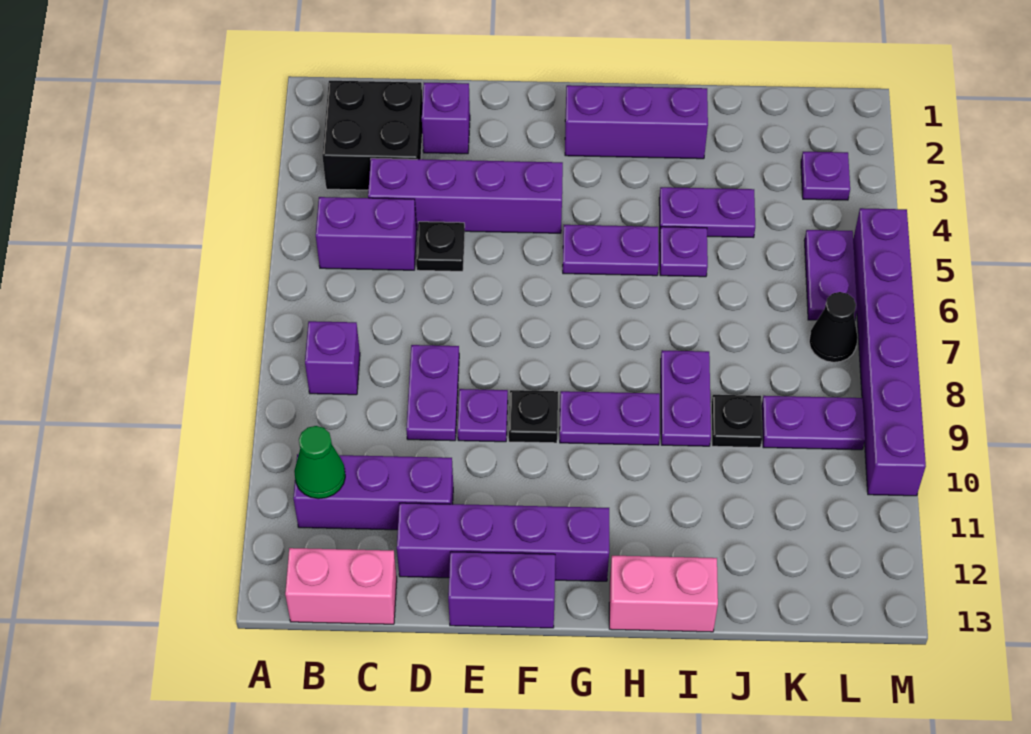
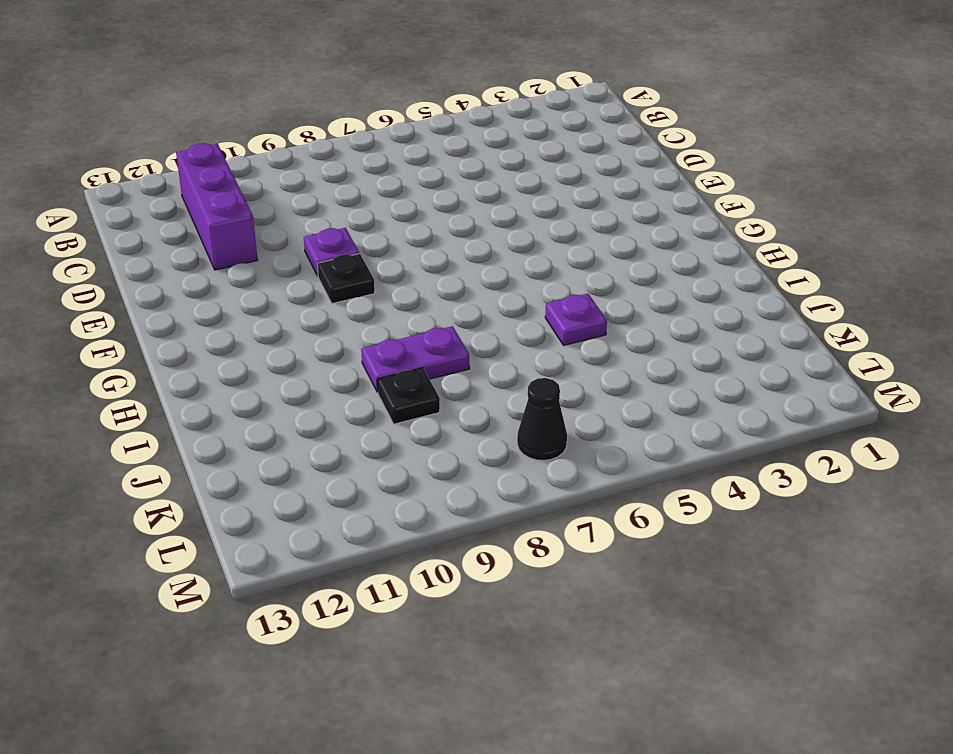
none -> black brick B2:C3 level 1
none -> purple brick B5:C5 level 1
none -> purple brick B8 level 1

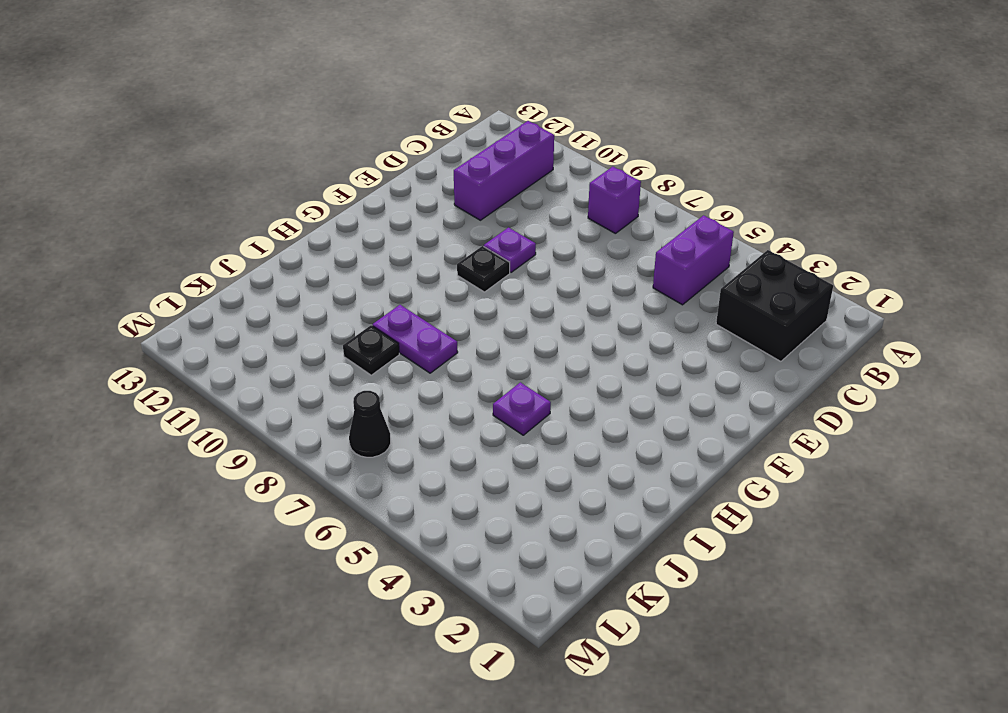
none -> pink brick B13:C13 level 1
none -> purple brick C4:F4 level 1
none -> purple brick D2 level 1

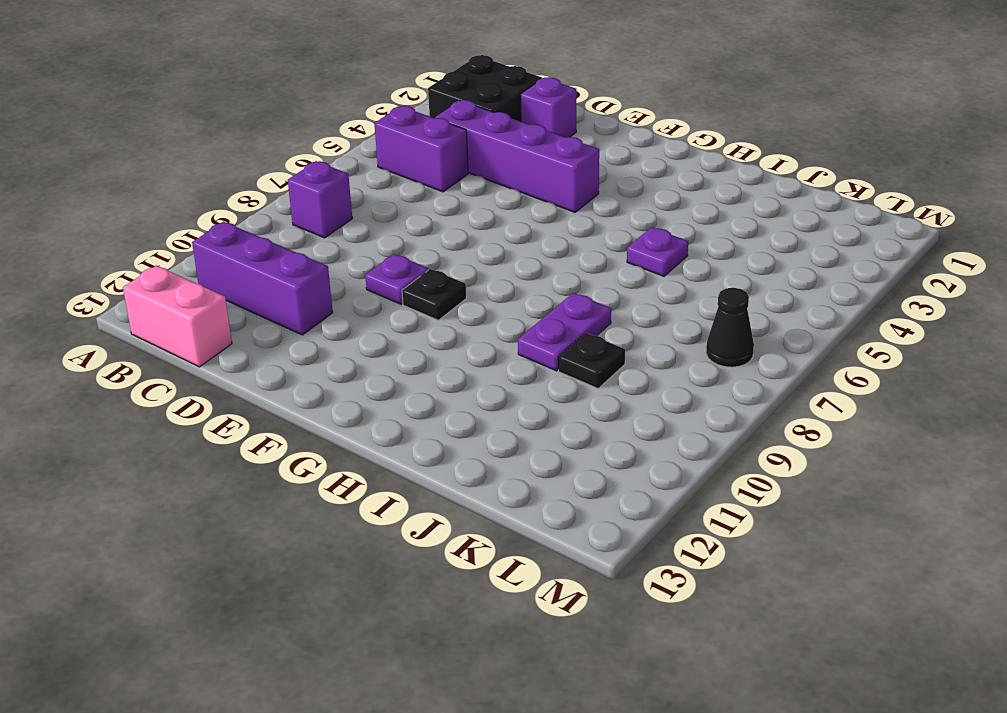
none -> black plate D5 level 1
none -> purple plate D8:D9 level 1
none -> purple brick D12:G12 level 1

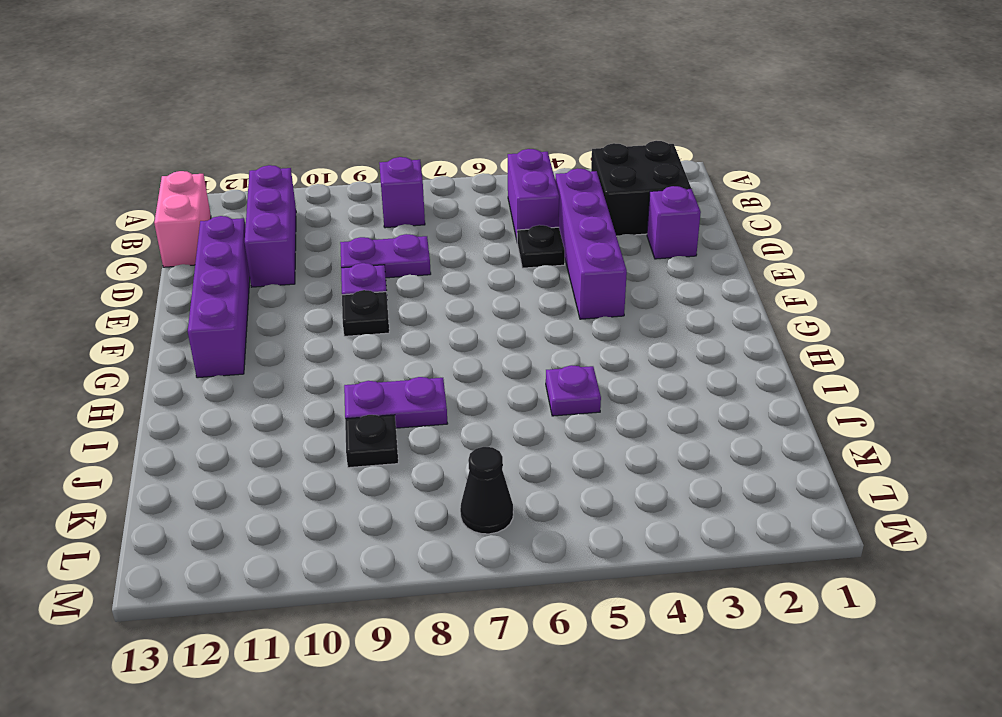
none -> purple brick E13:F13 level 1
none -> purple brick G2:I2 level 1
none -> purple plate G5:H5 level 1

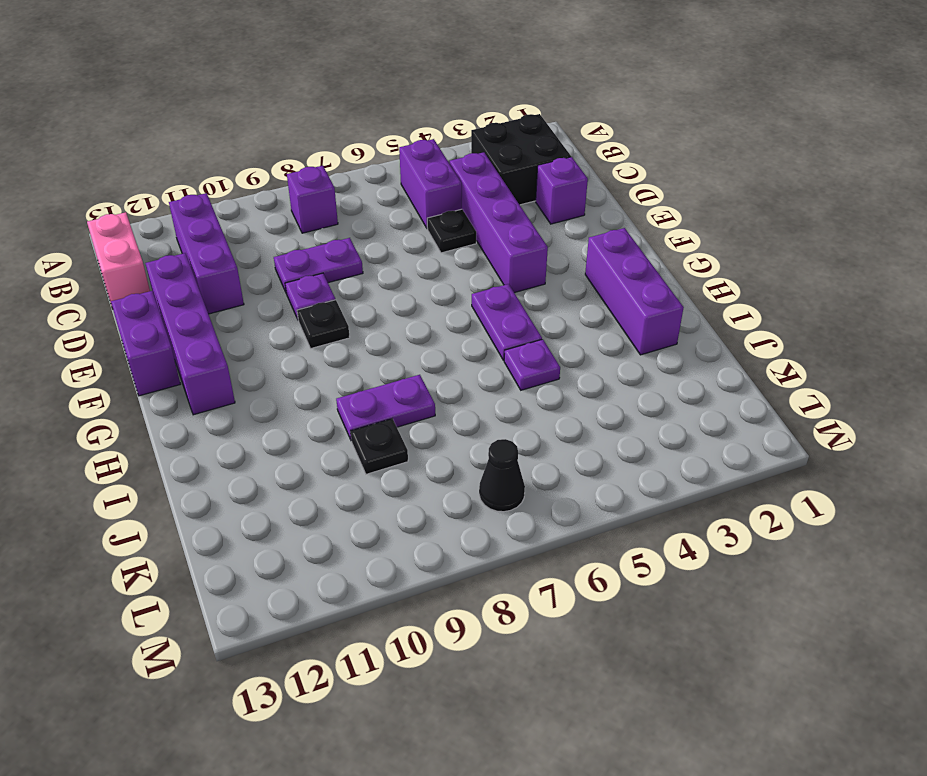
none -> purple plate G9:H9 level 1
none -> pink brick H13:I13 level 1
none -> purple plate I4:J4 level 1

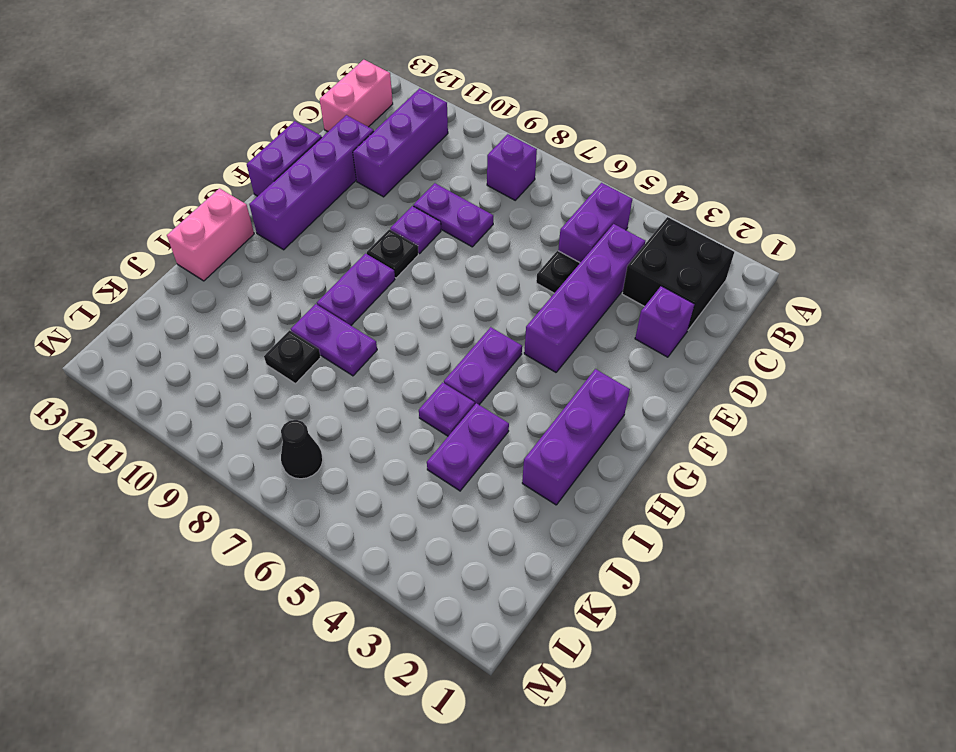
none -> purple plate K9:L9 level 1
none -> purple plate L3 level 1
none -> purple plate L5:L6 level 1

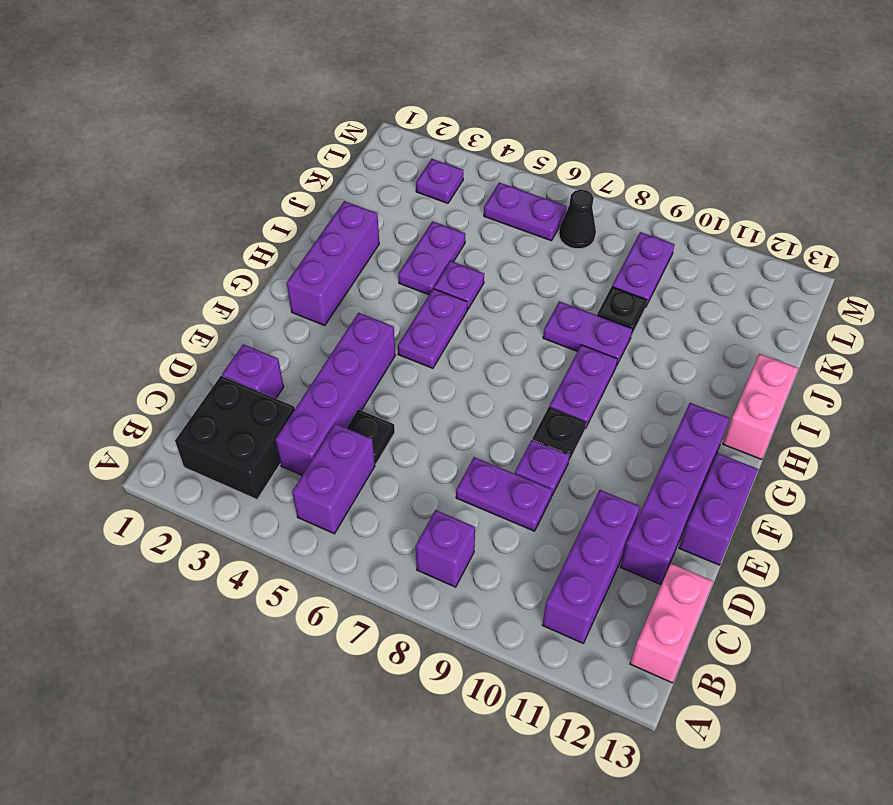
none -> purple brick M5:M10 level 1
none -> green cone B11 level 2

